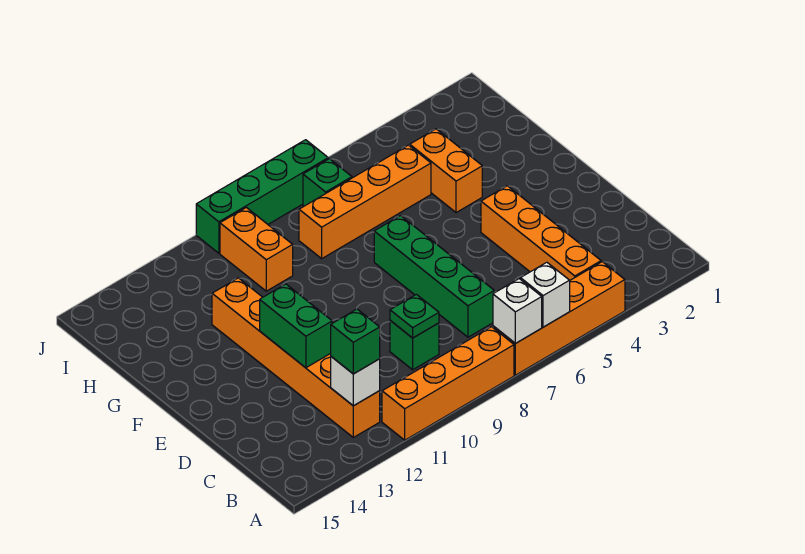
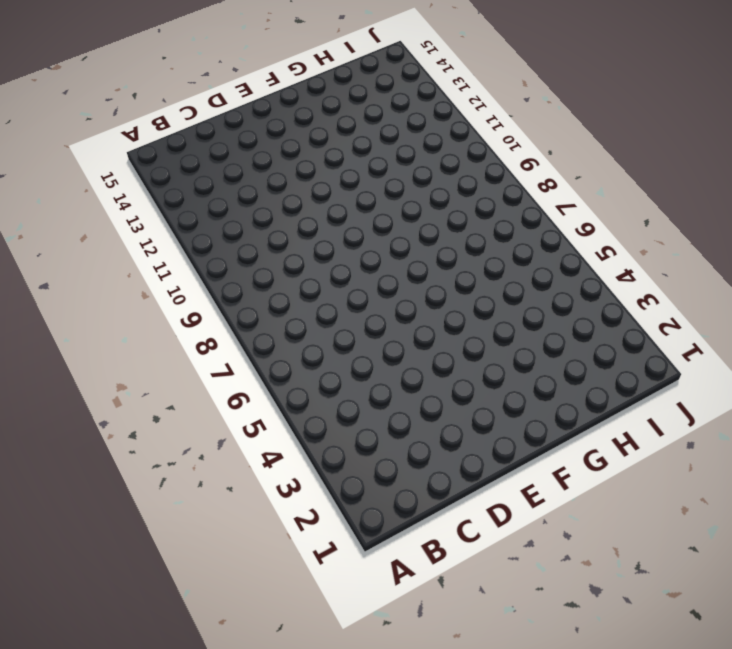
none -> orange brick A4:A7 level 1
none -> orange brick A8:A11 level 1
none -> orange brick B4:E4 level 1

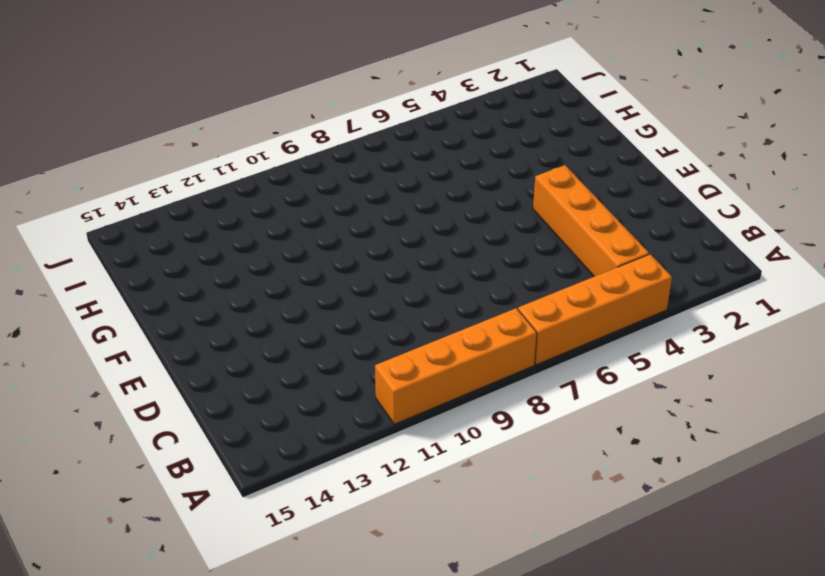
none -> orange brick B12:G12 level 1
none -> green brick C7:F7 level 1
none -> green brick C9 level 1

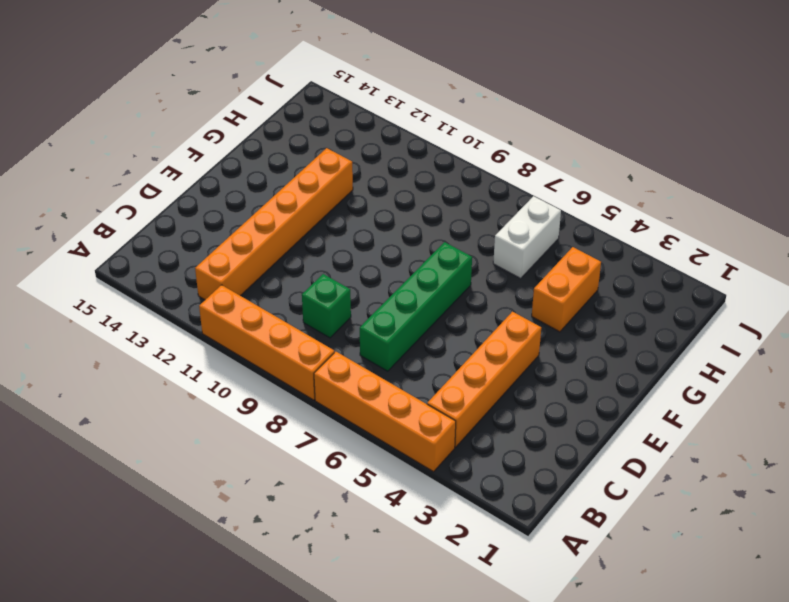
white brick H6:I6 level 1 -> orange brick H5:H8 level 1
none -> orange brick H10:I10 level 1
none -> green brick I7 level 1
none -> green brick J7:J10 level 1

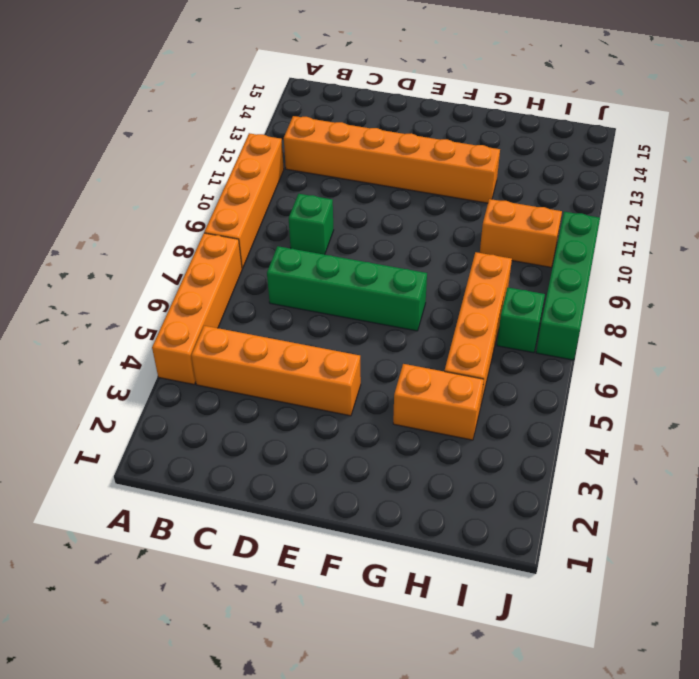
none -> white brick A6 level 2
none -> white brick A7 level 2
none -> white brick B12 level 2

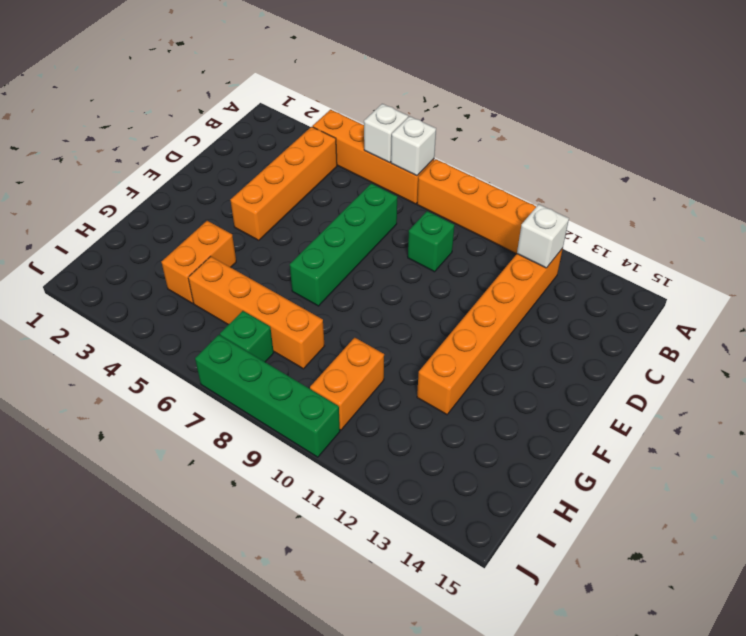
none -> green plate C9 level 2
none -> green brick D12:E12 level 2
none -> green brick B12 level 3

